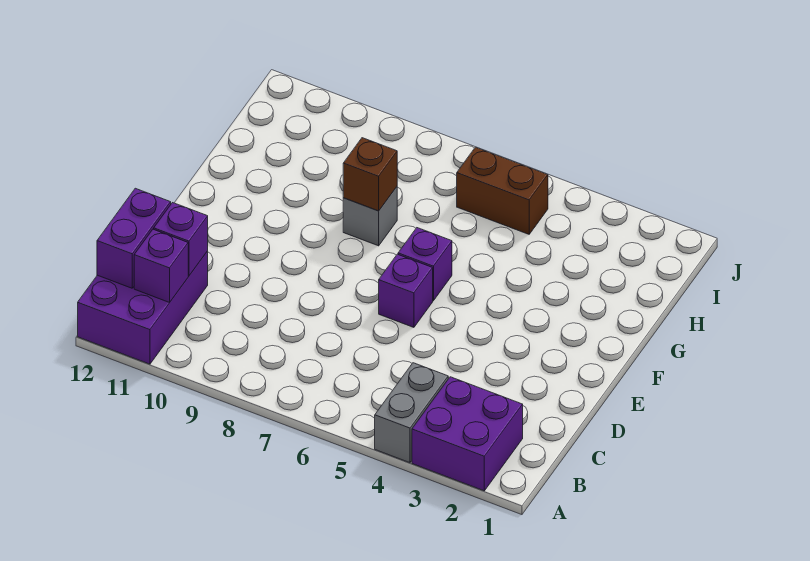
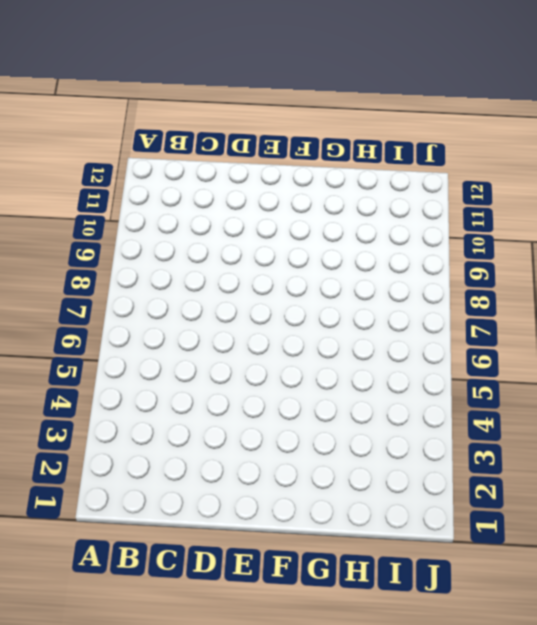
none -> purple brick A2:B3 level 1
none -> grey brick A4:B4 level 1

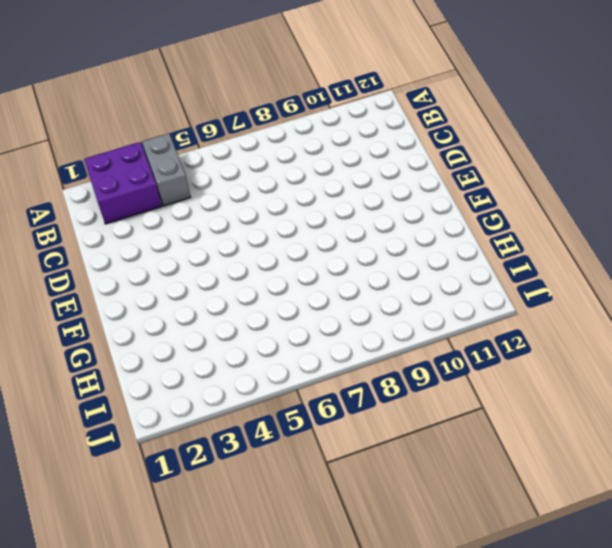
none -> purple brick A11:C12 level 1
none -> purple brick E6 level 1

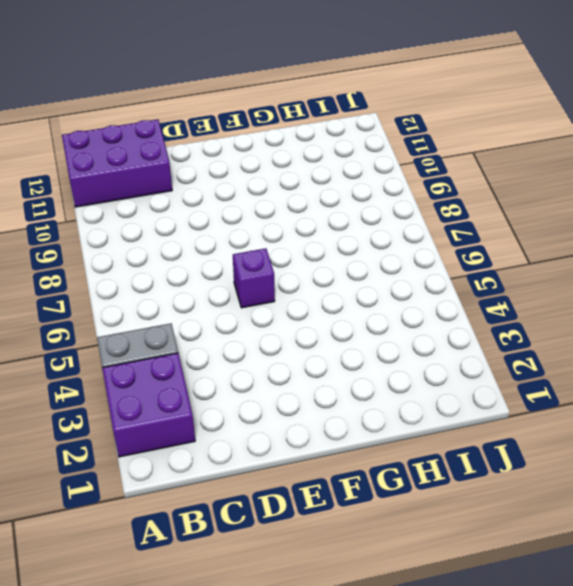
none -> purple brick F6 level 1
none -> grey brick G8 level 1

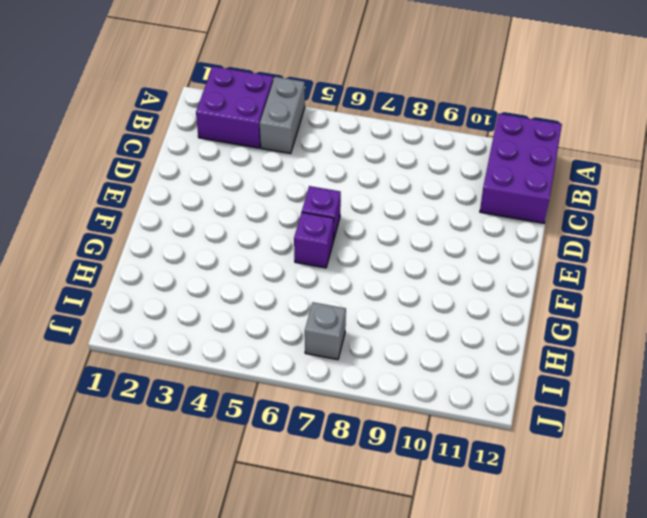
grey brick I7 level 1 -> grey brick G8 level 1
none -> brown brick I5:I6 level 1
none -> purple brick B11 level 2

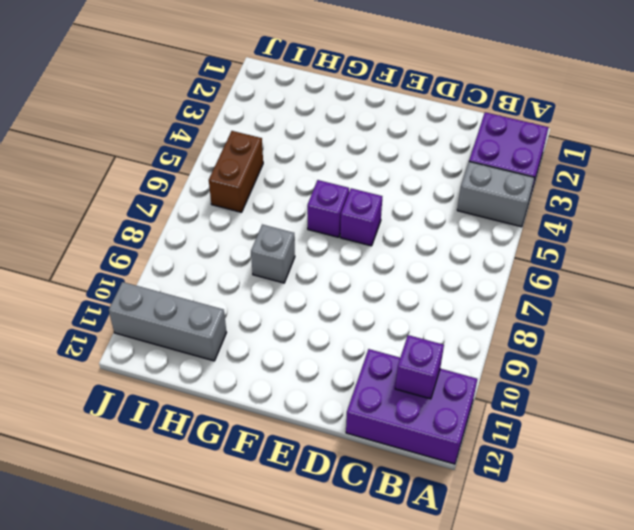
grey brick H11:J11 level 1 -> none
none -> purple brick B12:C12 level 2
none -> purple brick C11 level 2

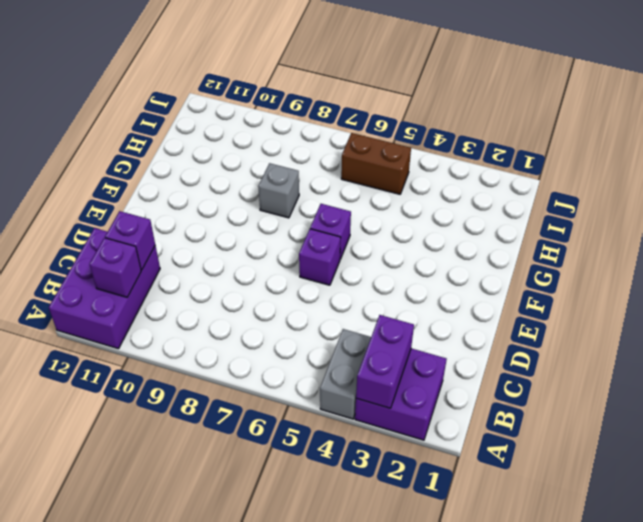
purple brick A3:B3 level 2 -> purple brick B12:C12 level 2
none -> brown brick G8 level 2

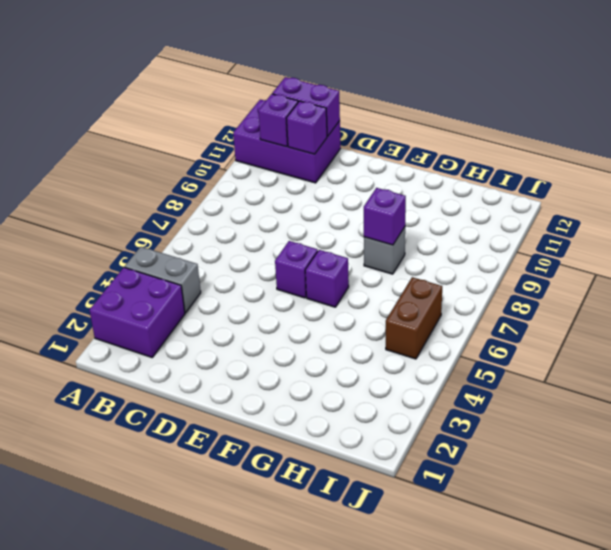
purple brick G8 level 2 -> brown brick G8 level 2

